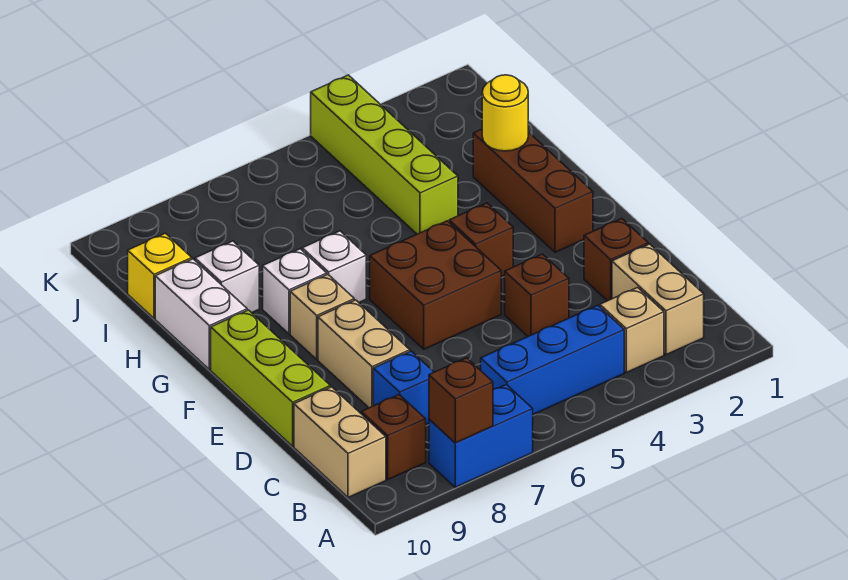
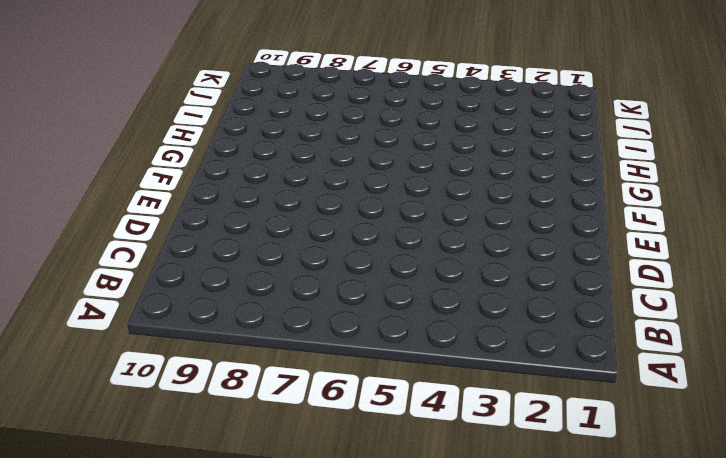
none -> blue brick A7:A8 level 1
none -> tan brick B2:C2 level 1
none -> tan brick B3 level 1

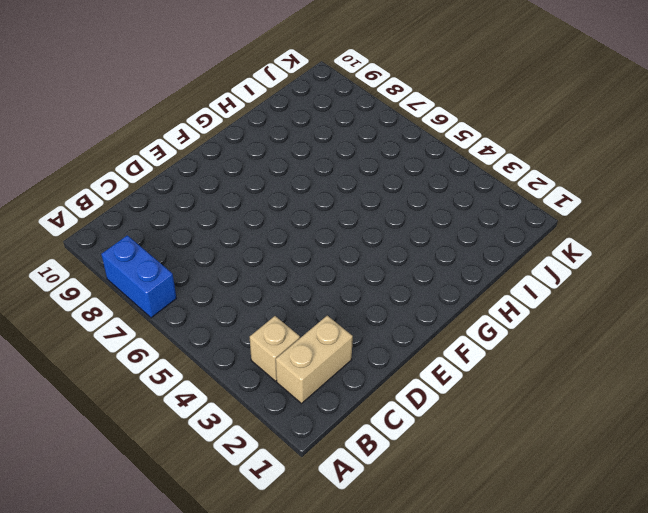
none -> blue brick B4:B6 level 1
none -> brown brick B9 level 1
none -> tan brick B10:C10 level 1

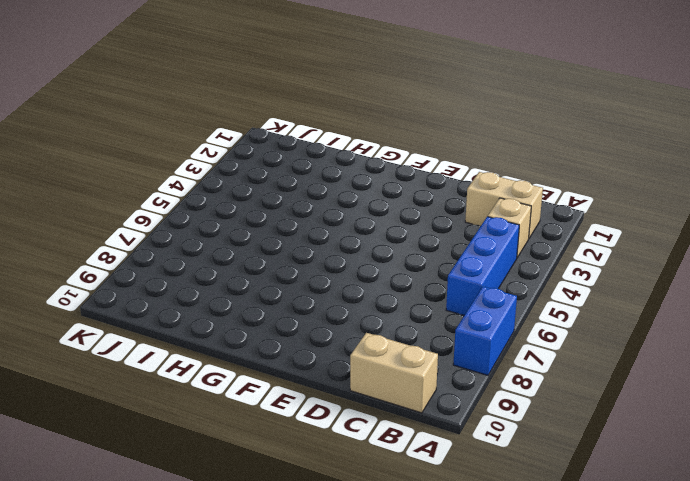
none -> brown brick B9 level 1
none -> blue brick C8 level 1
none -> brown brick D2 level 1

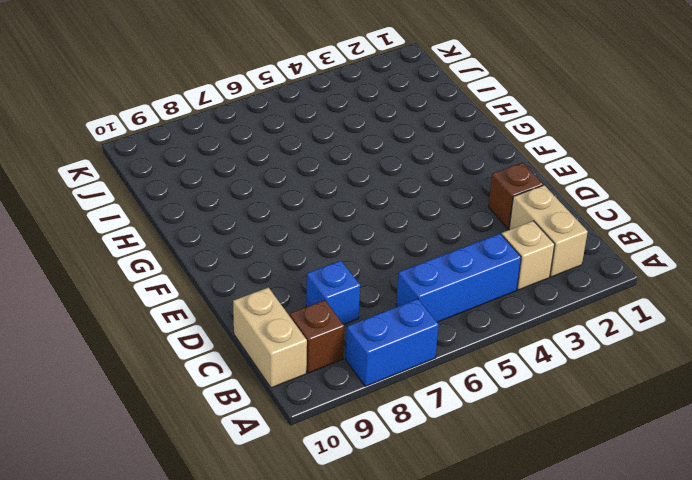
none -> brown brick D4 level 1
none -> tan brick D8:E8 level 1
none -> lime brick D10:F10 level 1

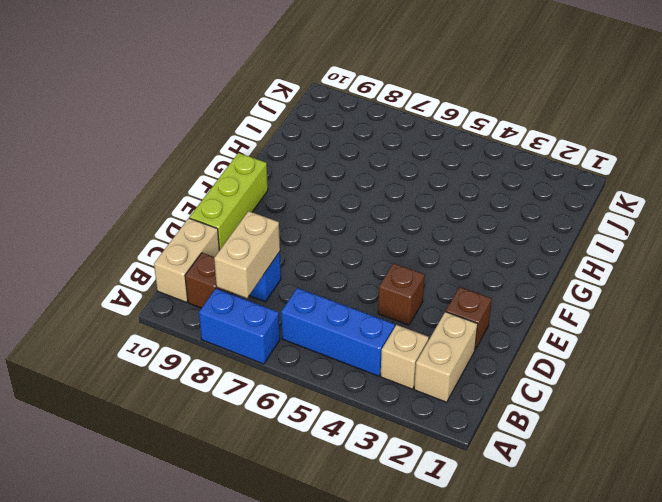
tan brick B8:C8 level 2 -> tan brick D8:E8 level 1
none -> brown brick E5:F6 level 1
none -> brown brick F2:H2 level 1
none -> brown brick F4 level 1

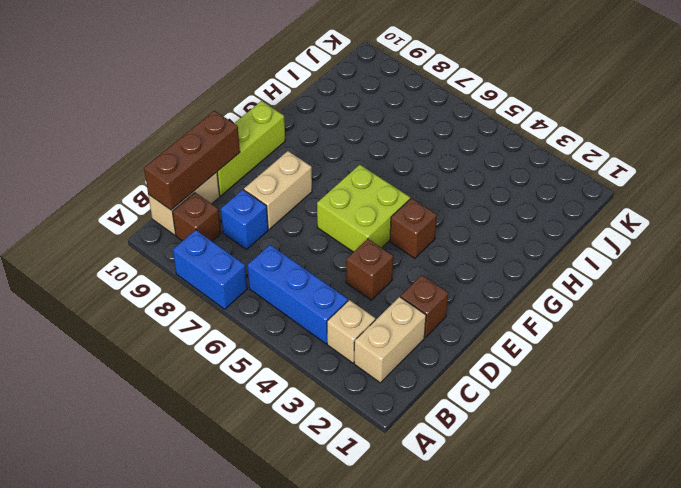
brown brick B10:D10 level 2 -> brown brick F2:H2 level 1
lime brick E5:F6 level 1 -> brown brick E5:F6 level 1
none -> tan brick F8 level 1
none -> white brick G7 level 1
none -> white brick G8 level 1

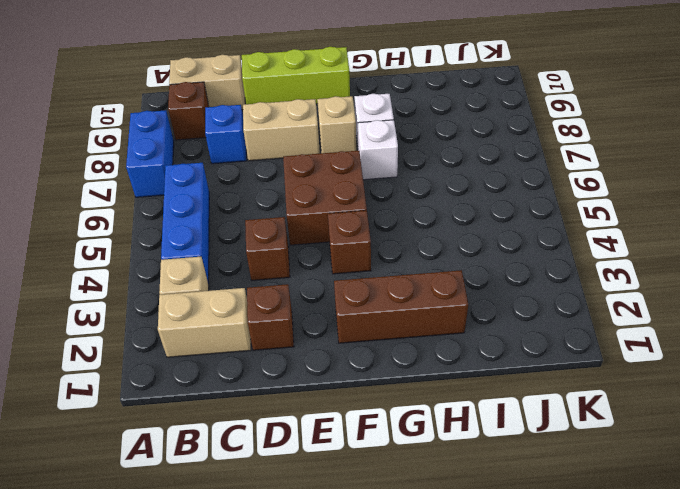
none -> white brick G10:H10 level 1
none -> lime brick H4:K4 level 1
none -> white brick H9 level 1

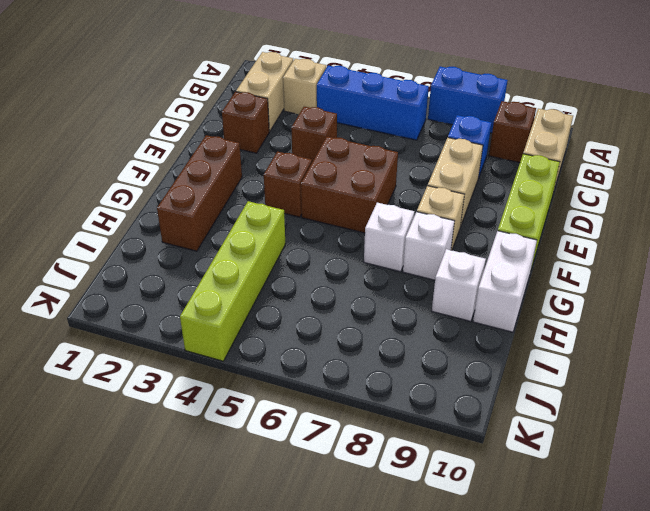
none -> yellow brick I10 level 1
none -> brown brick A8 level 2
none -> yellow round brick H2 level 2

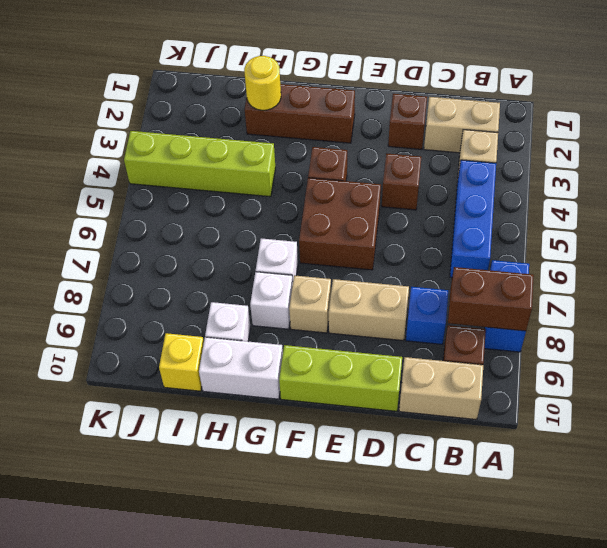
brown brick A8:B8 level 2 -> brown brick A8 level 2

